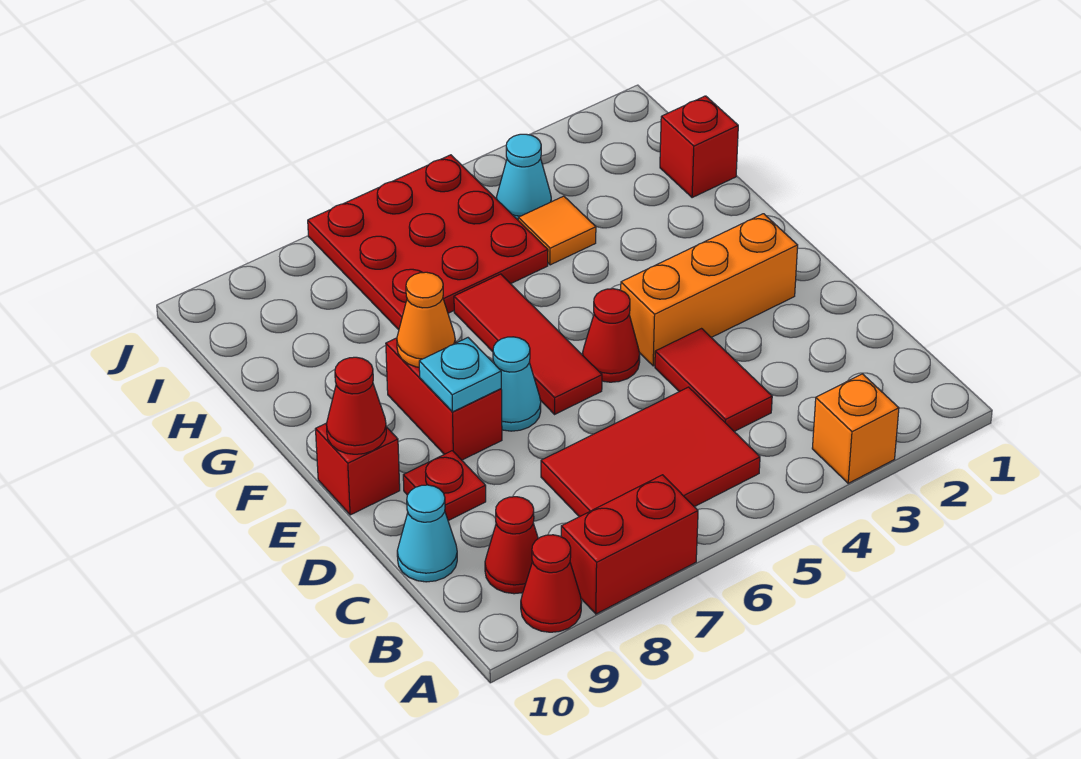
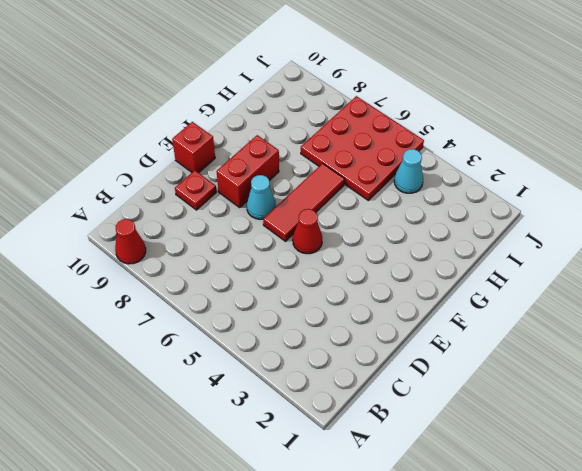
none -> orange brick A3 level 1
none -> red brick A7:A8 level 1
none -> red tile B5:C7 level 1

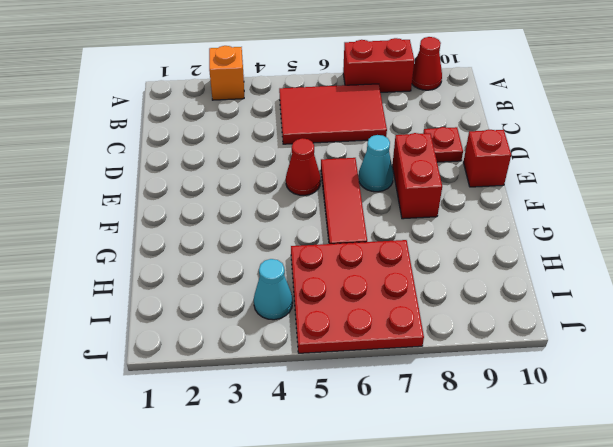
none -> red cone B9 level 1
none -> red tile C4:D4 level 1
none -> cyan cone C10 level 1

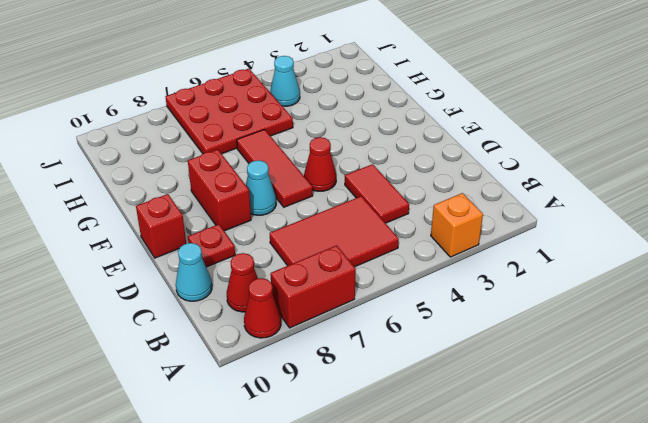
none -> orange brick E2:E4 level 1
none -> red brick H1 level 1
none -> orange tile H4 level 1

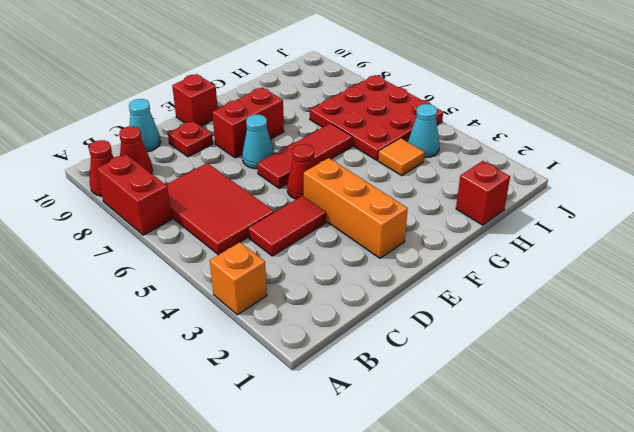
none -> cyan plate E8 level 2
none -> red cone E10 level 2
none -> orange cone F8 level 2

